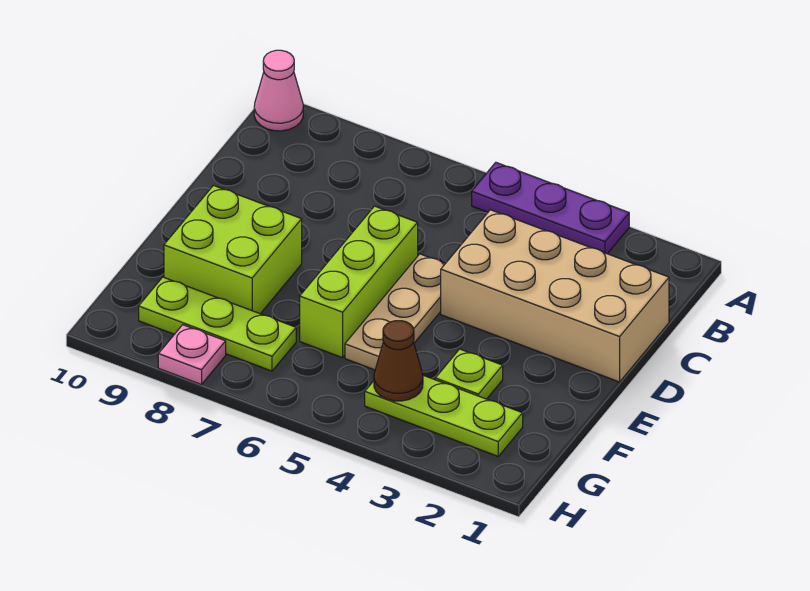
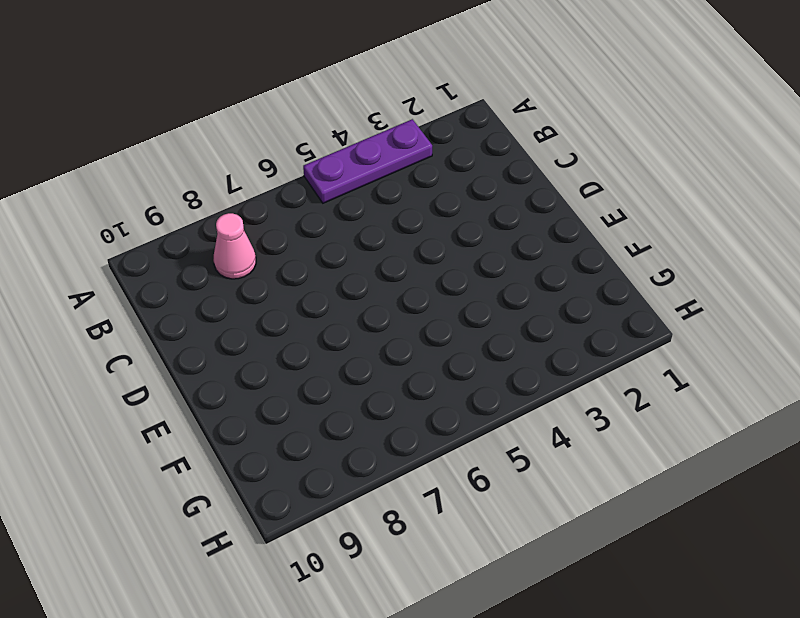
pink cone B8 level 1 -> pink cone A10 level 1
none -> tan brick C1:D4 level 1
none -> tan plate D5:F5 level 1

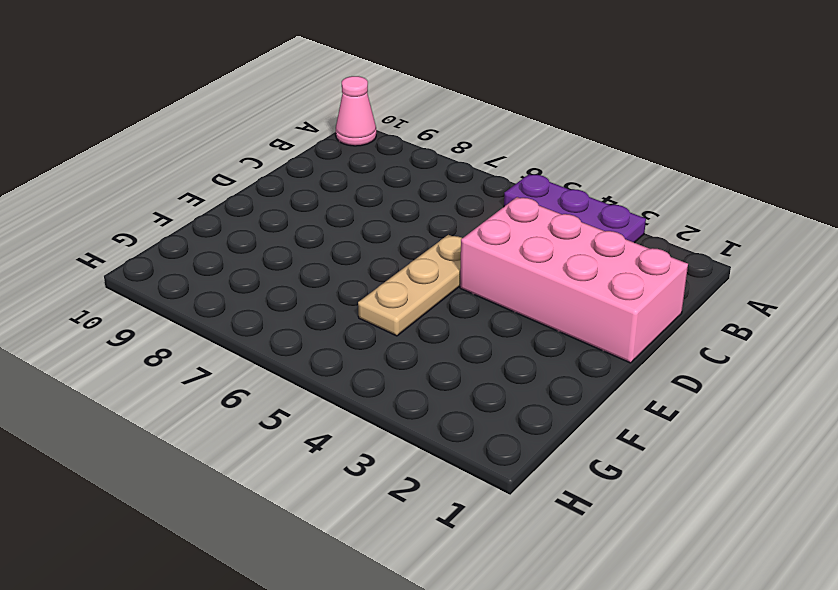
pink brick C1:D4 level 1 -> tan brick C1:D4 level 1
none -> lime brick D6:F6 level 1
none -> lime brick E8:F9 level 1

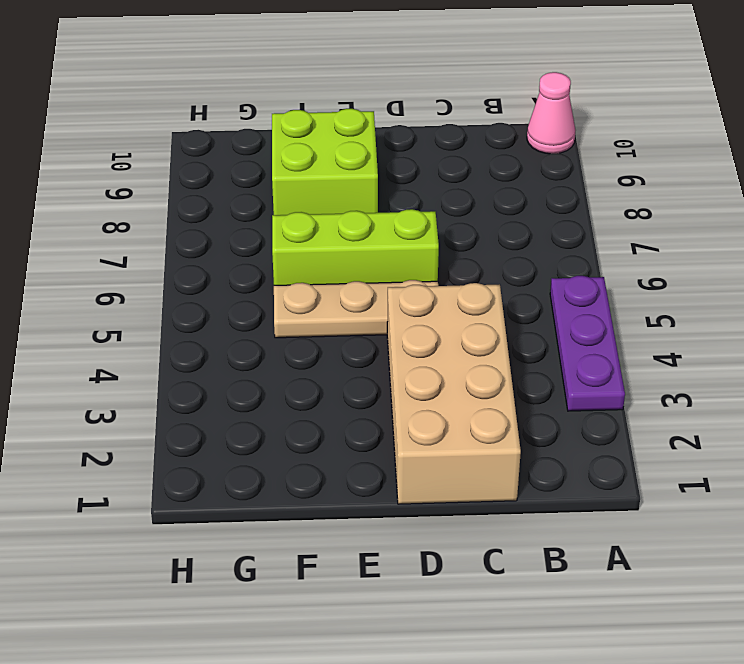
none -> lime plate F3 level 1
none -> lime plate G2:G4 level 1

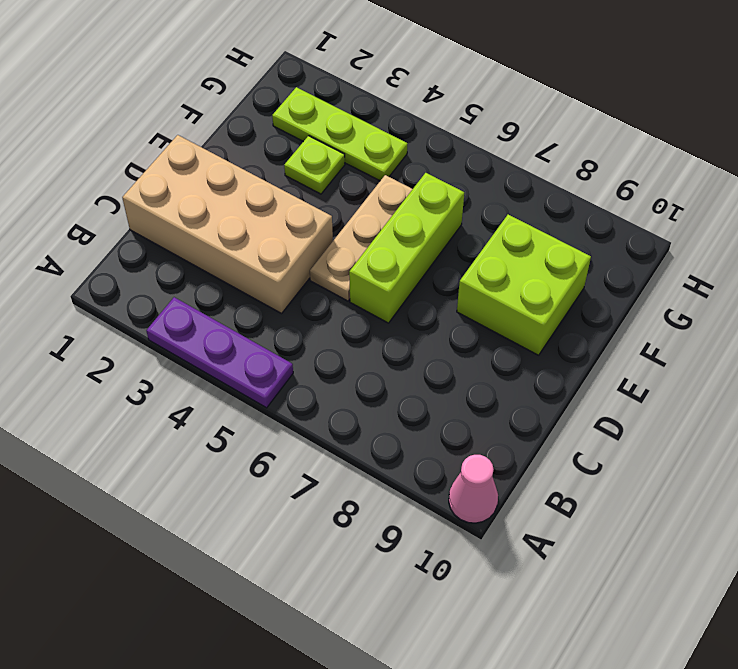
none -> lime plate G7:G9 level 1
none -> pink plate H8 level 1

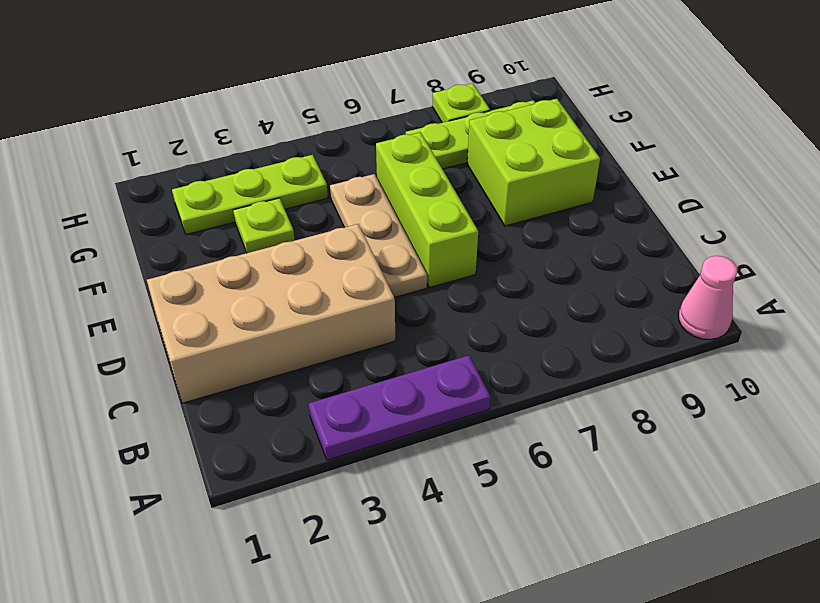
lime plate H8 level 1 -> pink plate H8 level 1
none -> brown cone G4 level 2

